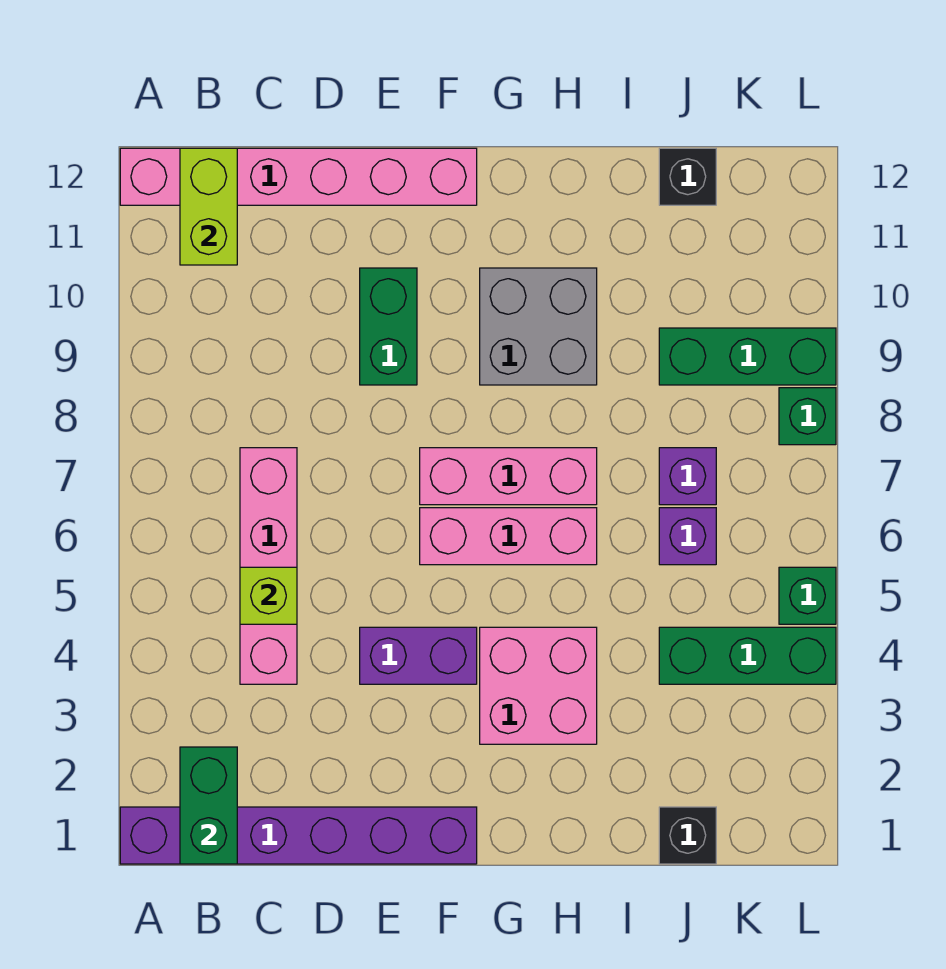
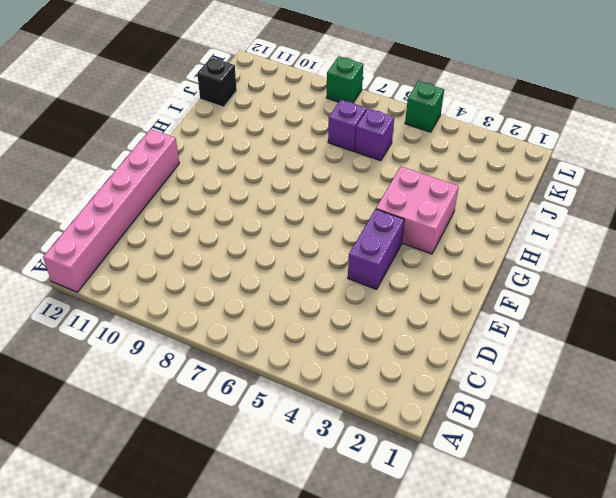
none -> purple brick A1:F1 level 1
none -> pink brick C4:C7 level 1
none -> green brick E9:E10 level 1

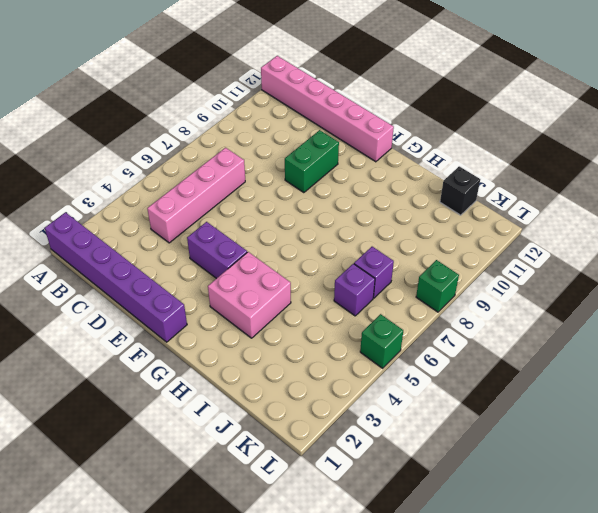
none -> pink brick F6:H6 level 1
none -> pink brick F7:H7 level 1
none -> grey brick G9:H10 level 1

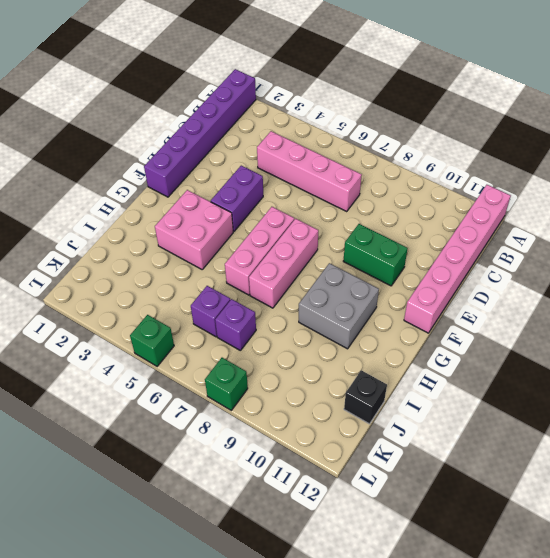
none -> black brick J1 level 1
none -> green brick J4:L4 level 1
none -> green brick J9:L9 level 1

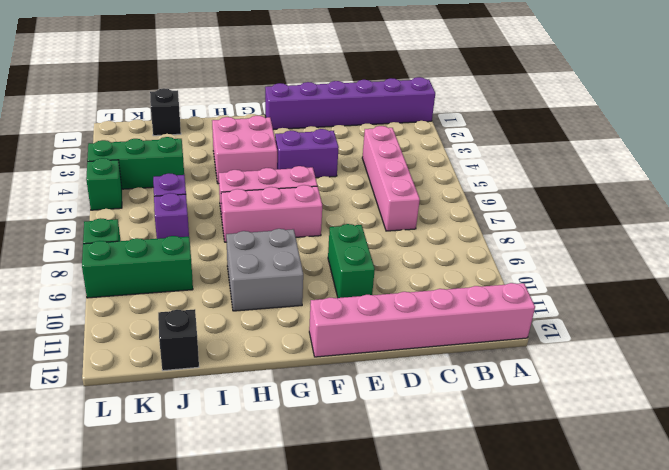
none -> green brick B1:B2 level 2
none -> lime brick B11:B12 level 2
none -> lime brick C5 level 2

